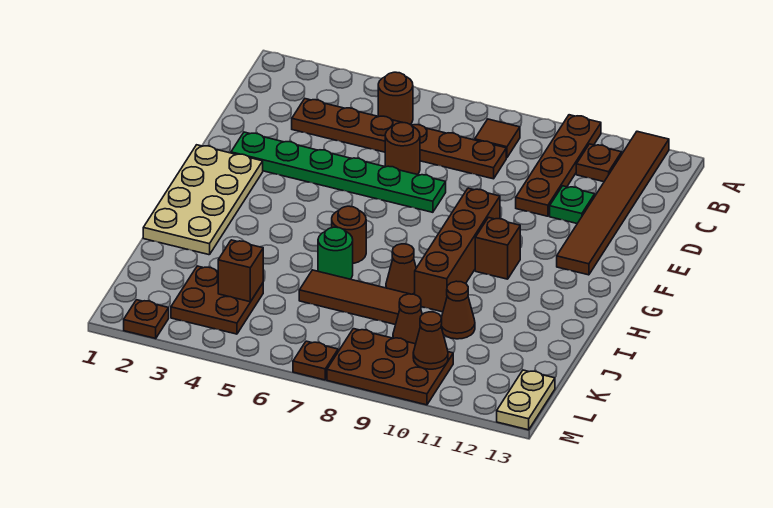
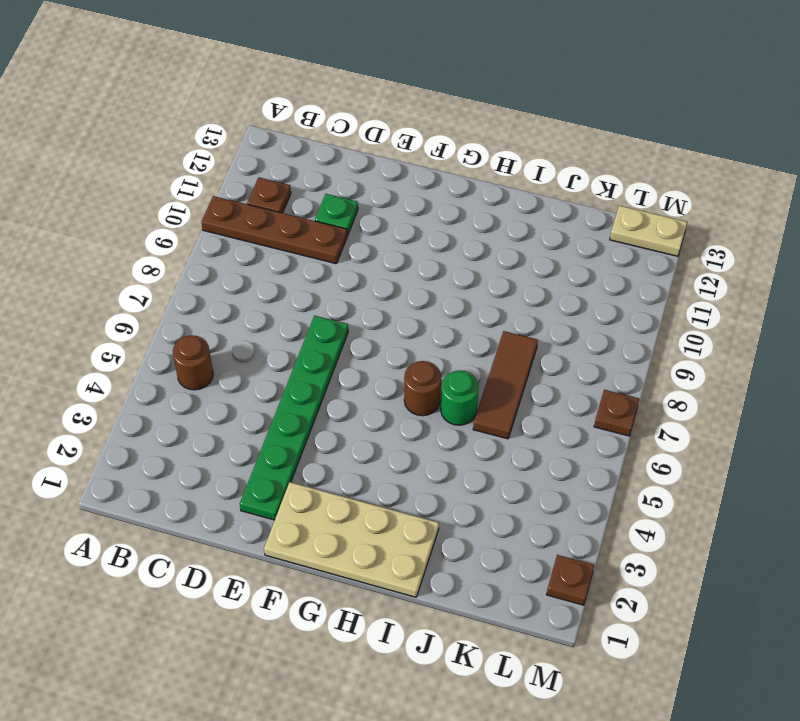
none -> brown tile A12:F12 level 1
none -> brown tile B8 level 1
none -> brown plate C3:C8 level 1

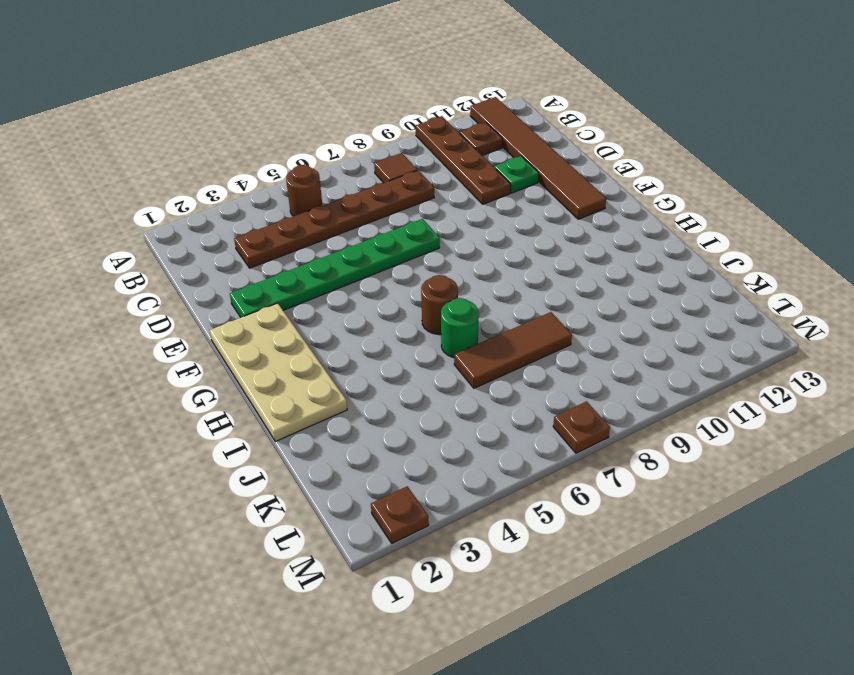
none -> brown round brick D6 level 1
none -> brown brick F9:I9 level 1
none -> brown brick G10 level 1

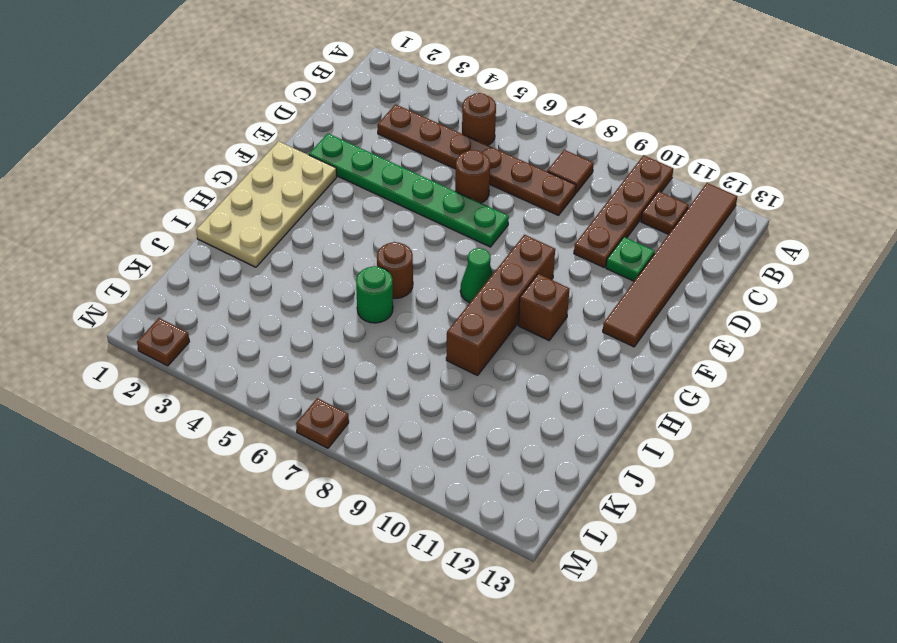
green cone G8 level 1 -> none
none -> brown cone I8 level 1
none -> brown tile J6:J8 level 1
none -> brown cone J10 level 1

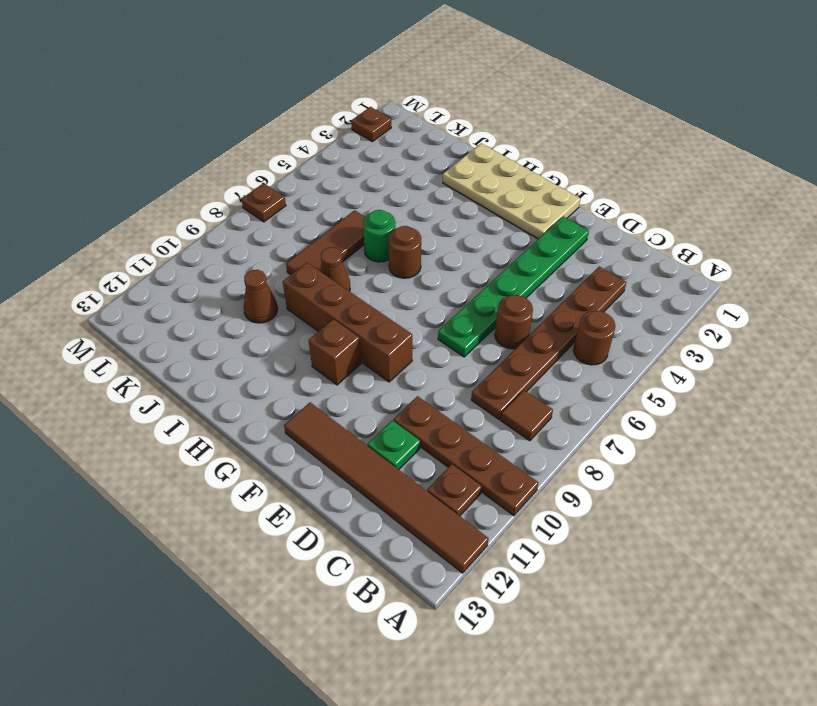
none -> brown plate K3:L4 level 1
none -> brown cone K9 level 1
none -> brown plate L8:M10 level 1

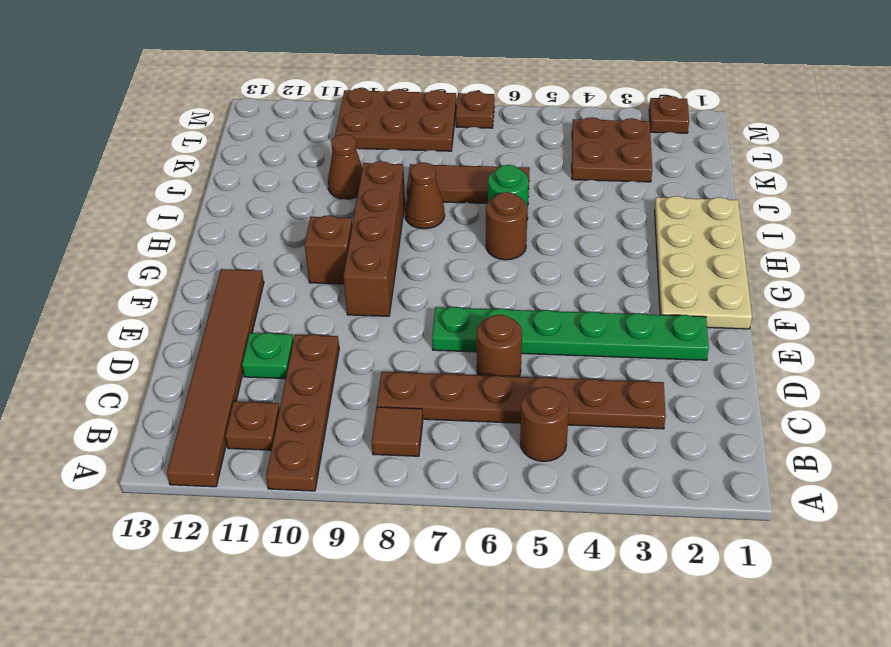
none -> brown cone K9 level 1
none -> tan plate L13:M13 level 1
none -> brown brick K4 level 2

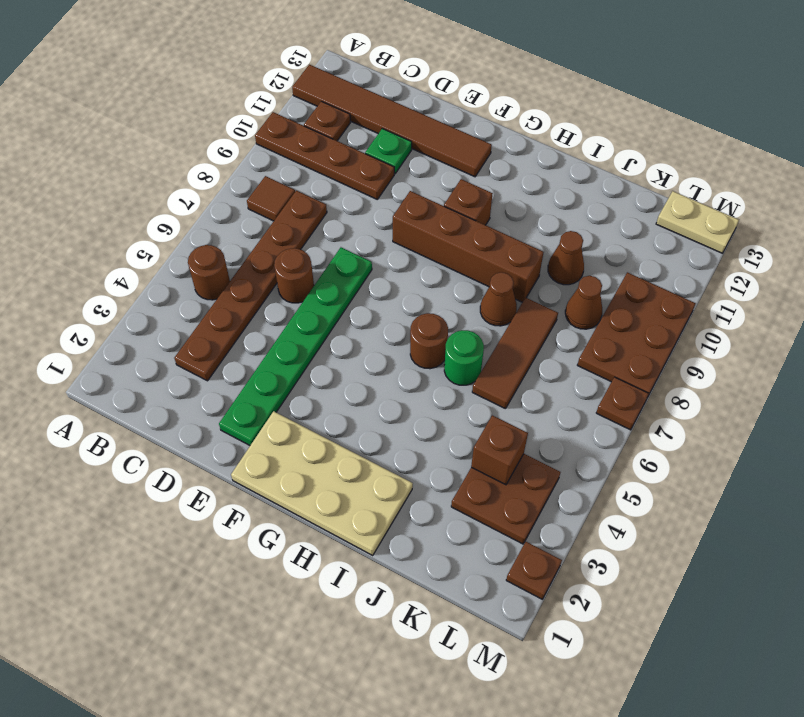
none -> brown cone L10 level 2

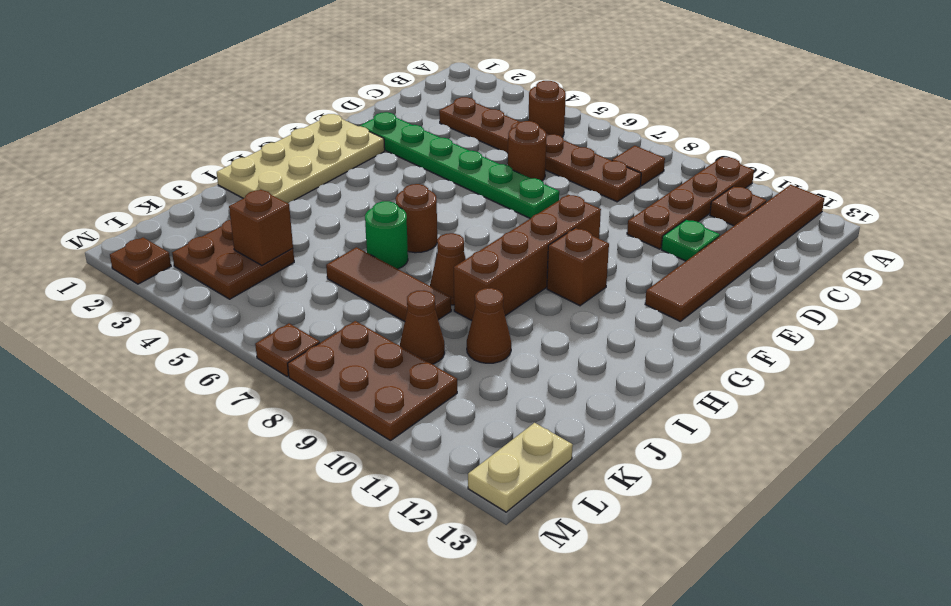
none -> brown cone L10 level 2

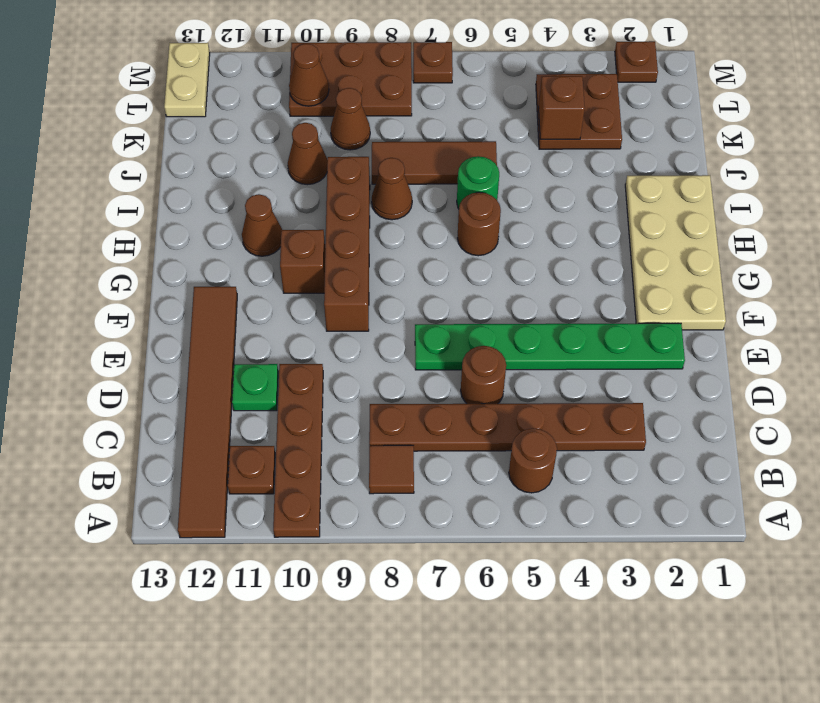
brown cone H11 level 1 -> none

